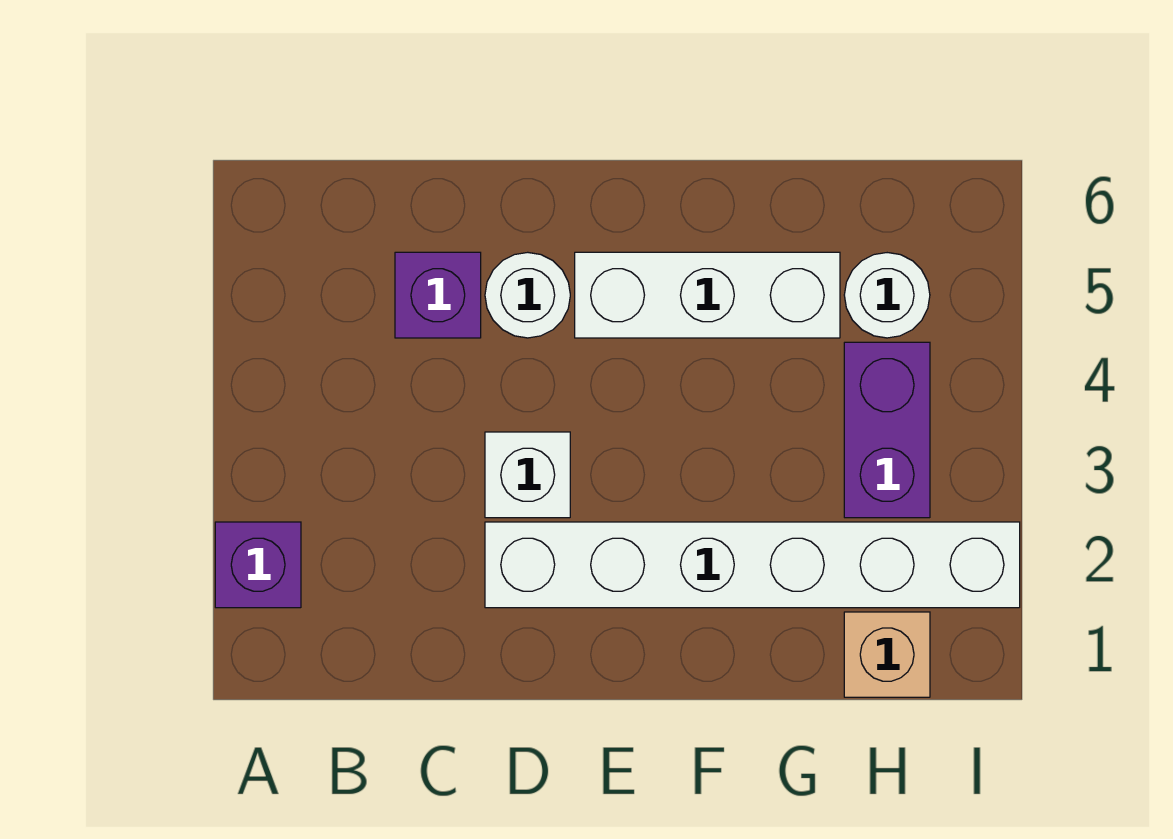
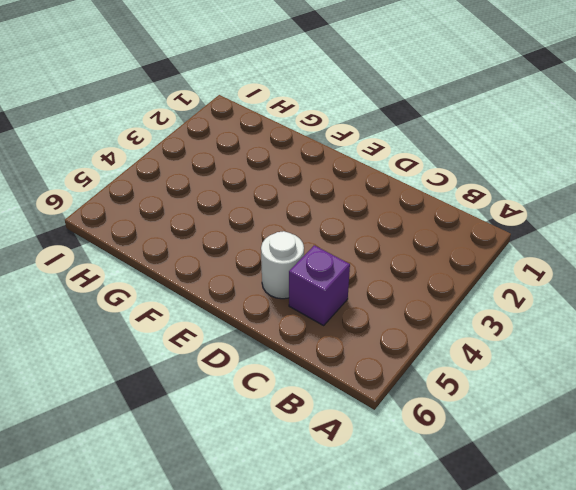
none -> purple brick A2 level 1
none -> white brick D2:I2 level 1

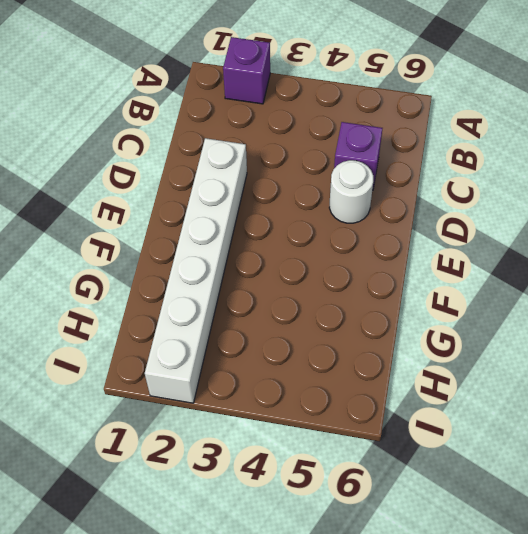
none -> white brick D3 level 1
none -> white brick E5:G5 level 1

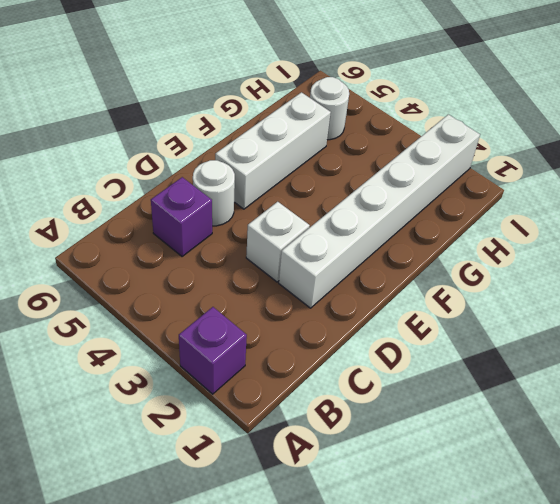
none -> tan brick H1 level 1
none -> purple brick H3:H4 level 1

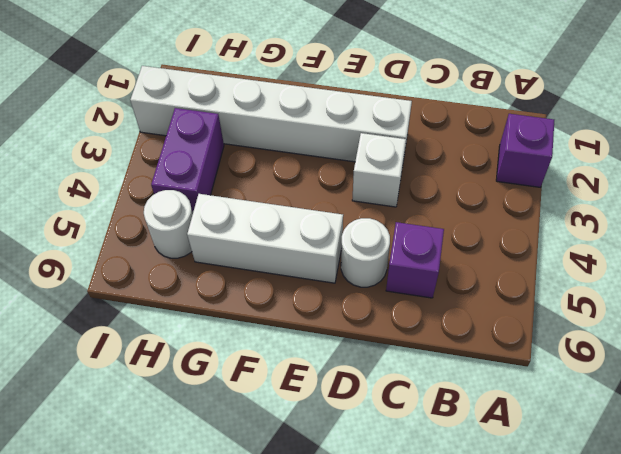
none -> tan brick H1 level 1

